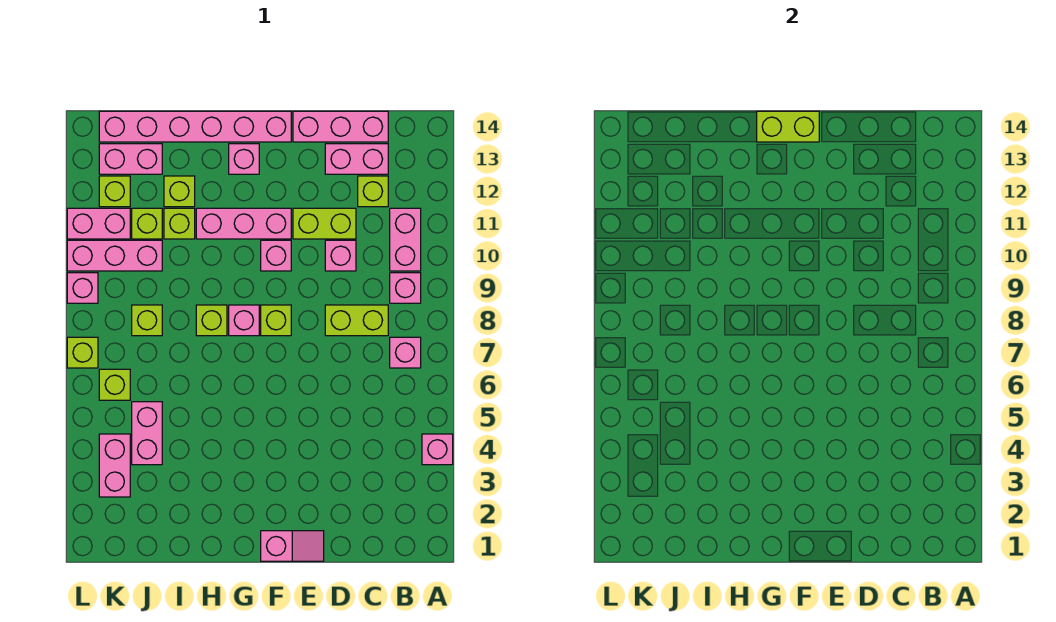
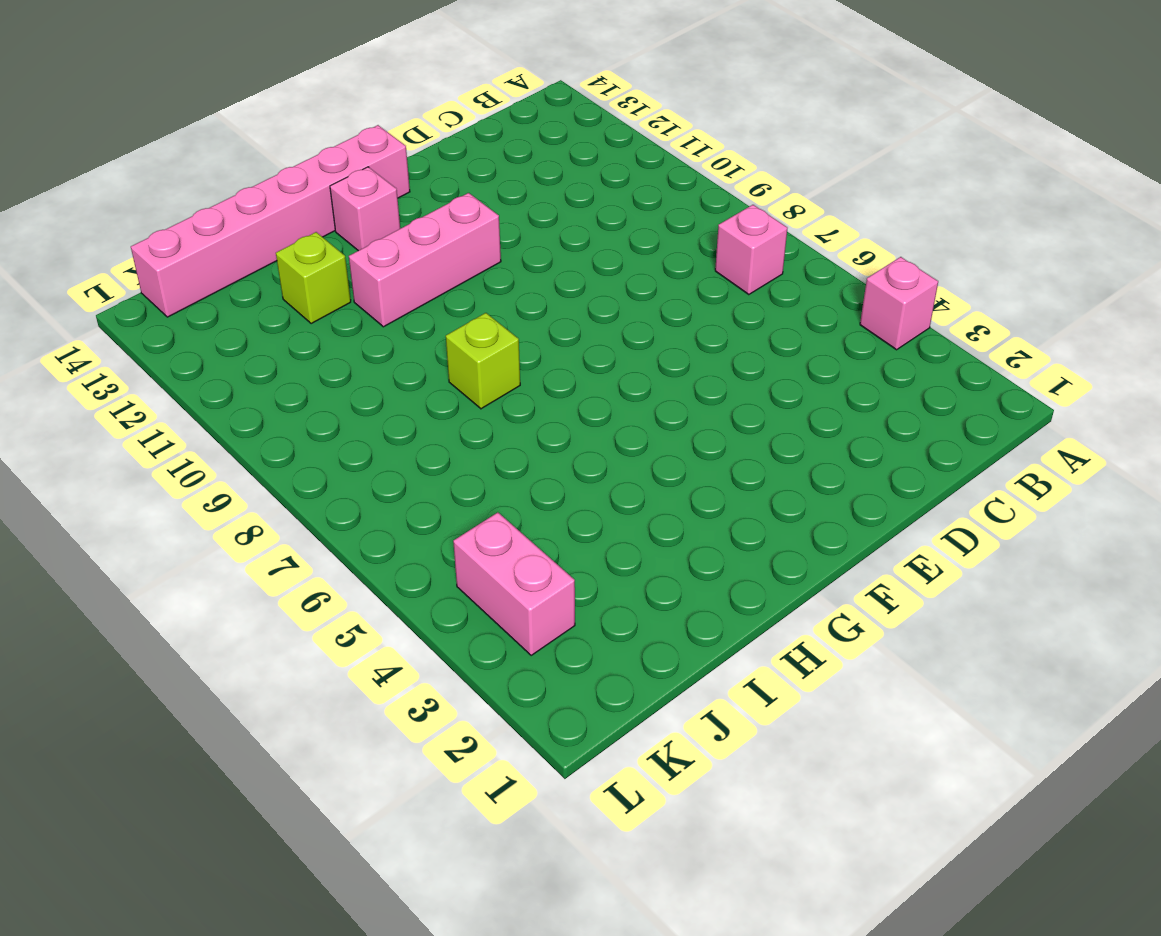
none -> pink brick B9 level 1
none -> pink brick B10:B11 level 1
none -> lime brick C8:D8 level 1
none -> lime brick C12 level 1

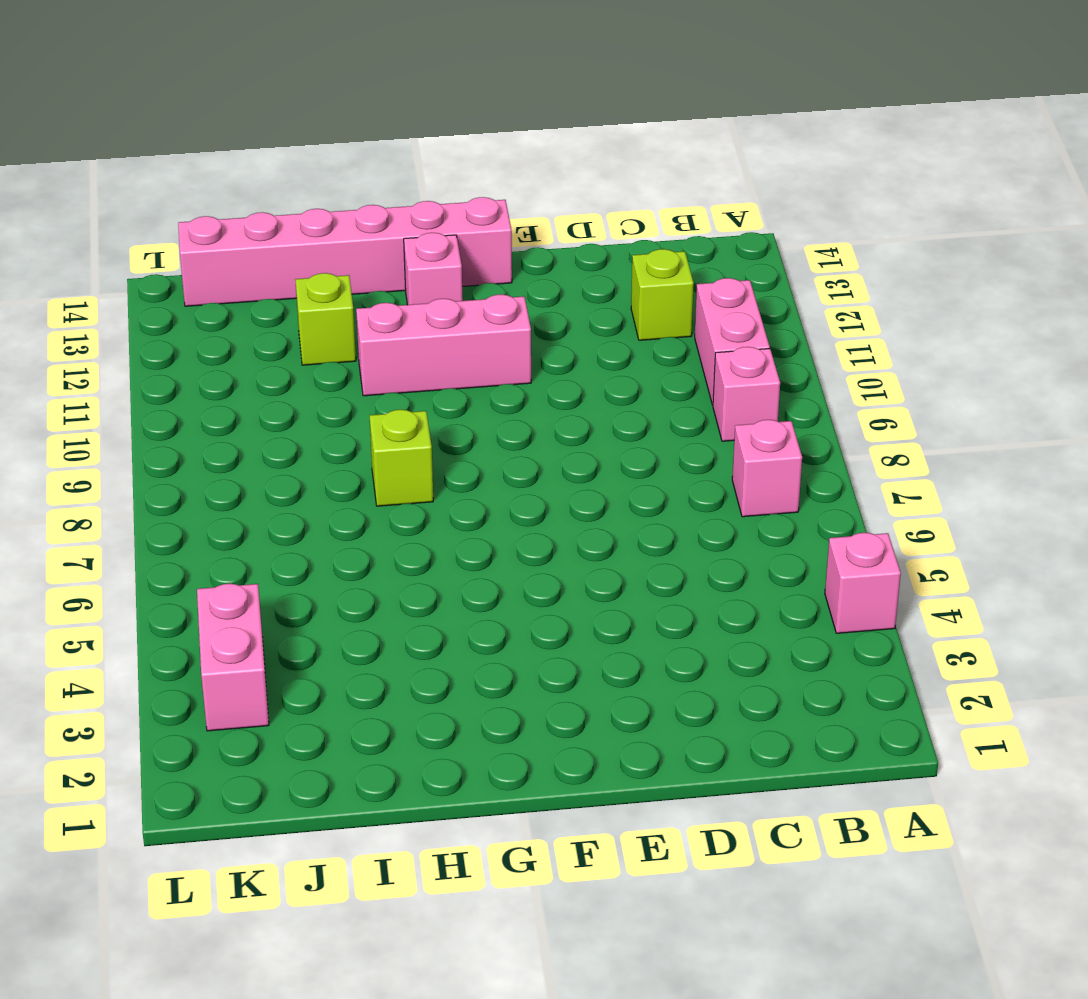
none -> lime brick C8:D8 level 1
none -> pink brick C13:D13 level 1
none -> pink brick C14:E14 level 1
none -> pink brick D10 level 1

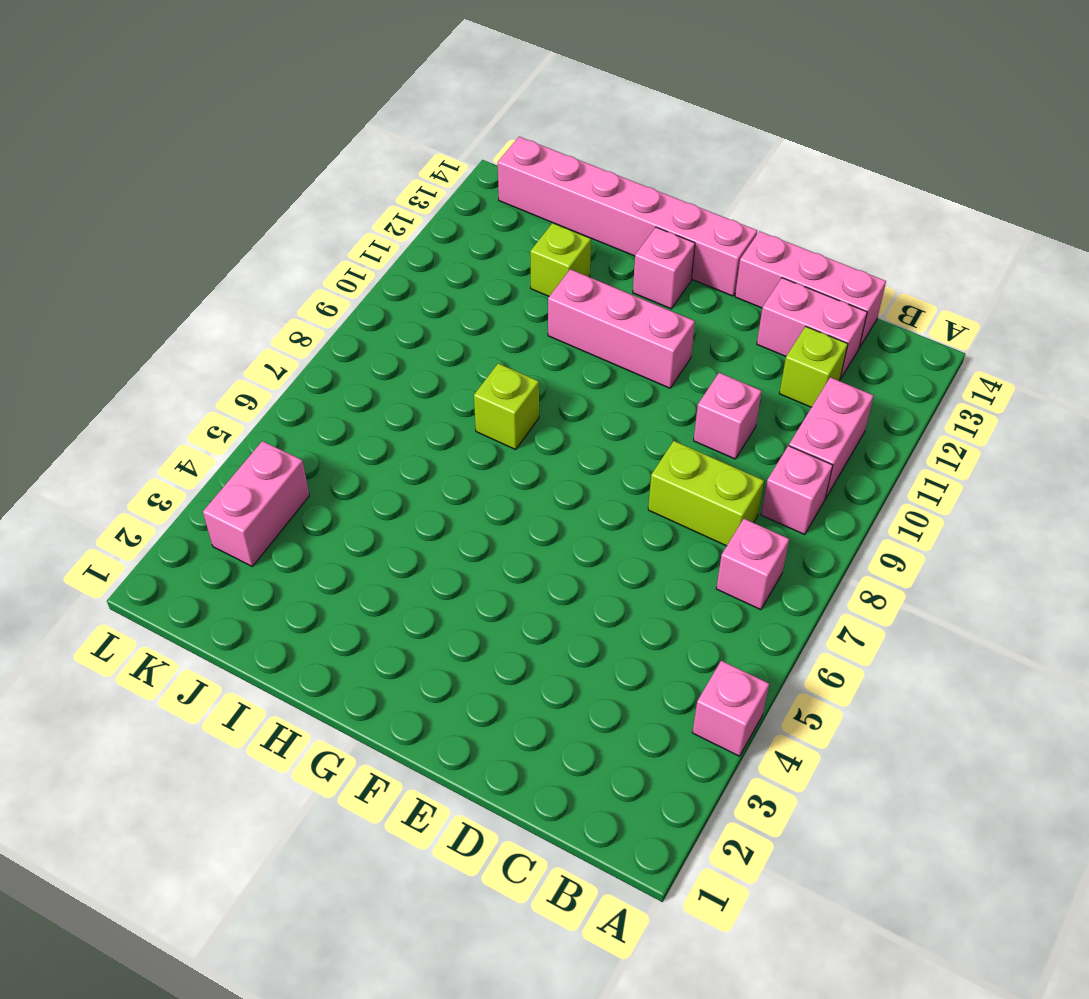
none -> lime brick D11:E11 level 1
none -> pink slope E1:F1 level 1 top F
none -> lime brick F8 level 1
none -> pink brick F10 level 1

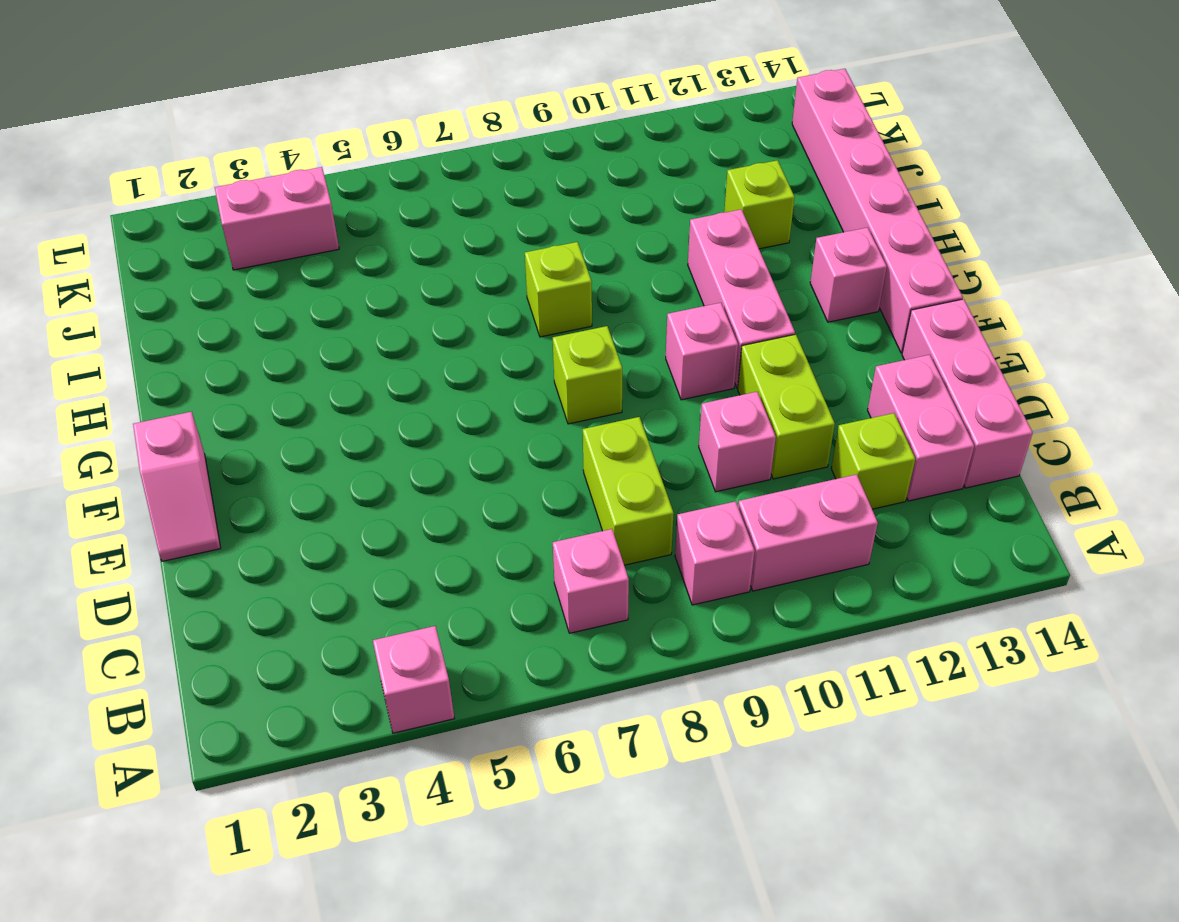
none -> pink brick G8 level 1
none -> lime brick I11 level 1
none -> pink brick J4:J5 level 1
none -> lime brick J8 level 1

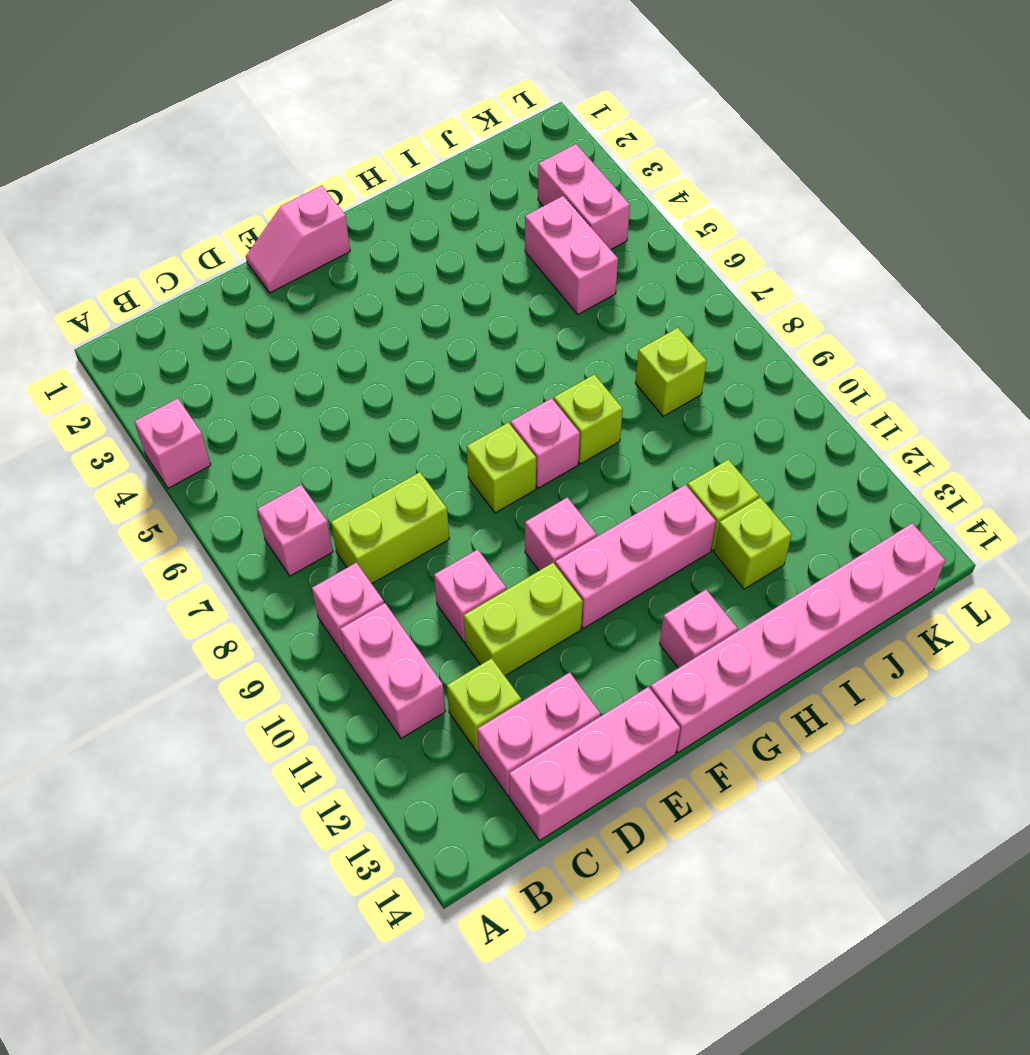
none -> pink brick J10:L10 level 1
none -> lime brick J11 level 1
none -> pink brick J13:K13 level 1
none -> lime brick K6 level 1

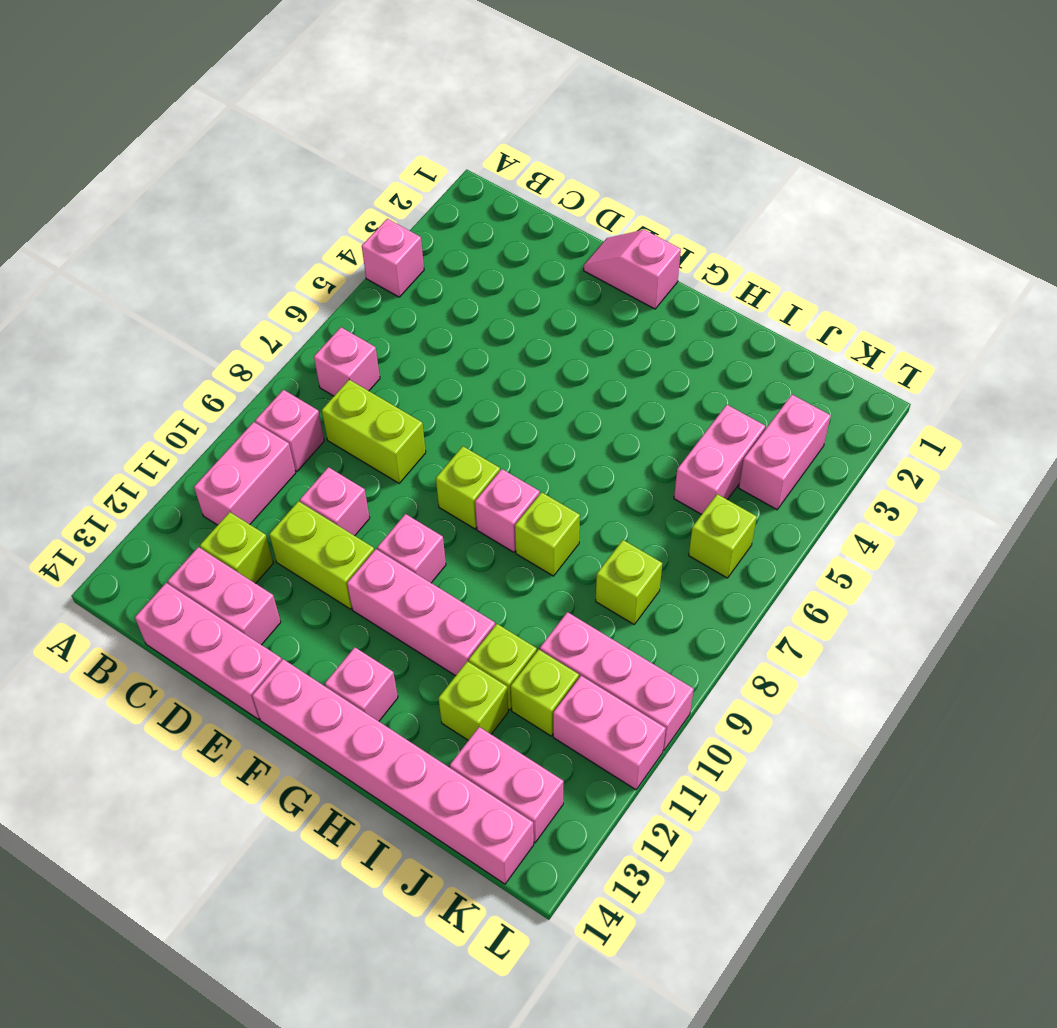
none -> lime brick K12 level 1
none -> lime brick L7 level 1
none -> pink brick L9 level 1
none -> lime brick F14:G14 level 2

